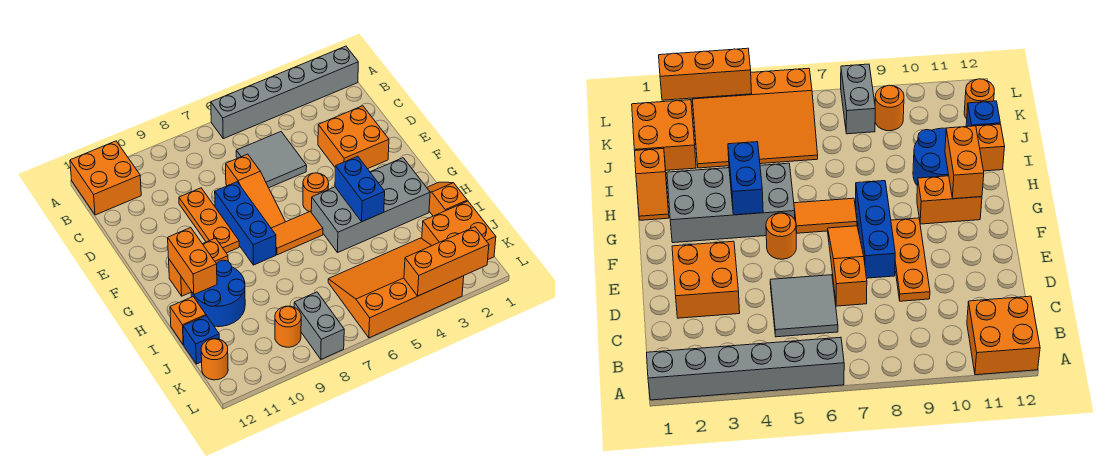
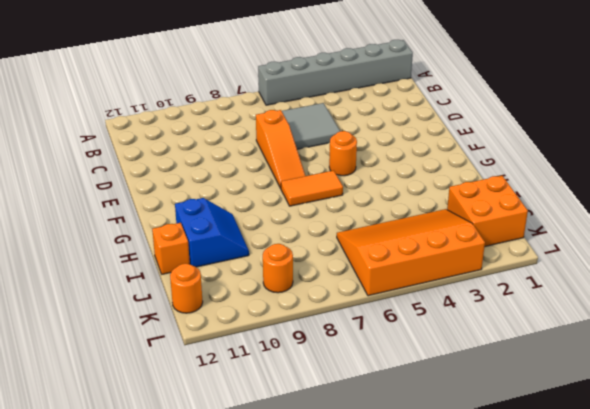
blue slope H10:I11 level 1 top 11 -> blue round brick H10:I11 level 1
none -> orange brick A11:B12 level 1
none -> orange brick D2:E3 level 1
none -> orange plate D9:F9 level 1

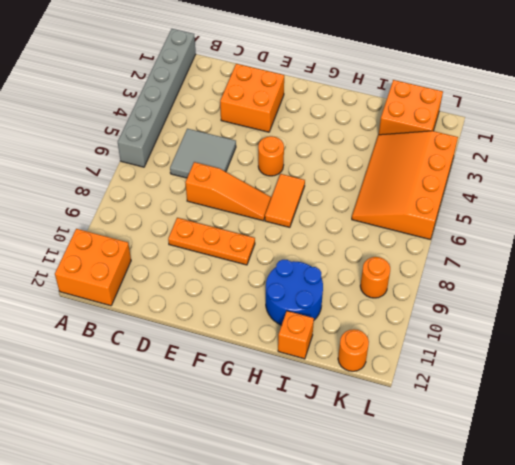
none -> blue brick E8:G8 level 1
none -> grey brick G2:H5 level 1
none -> orange brick G10:G11 level 1

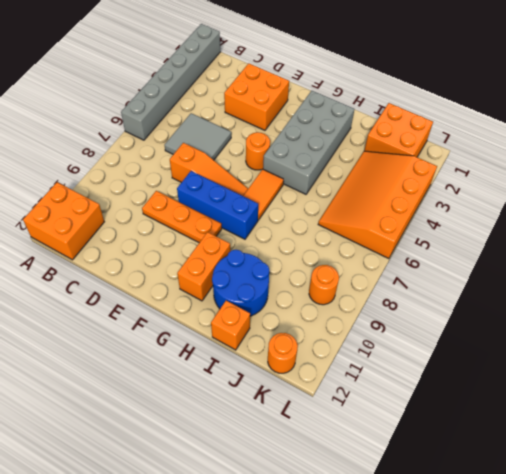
none -> orange slope H1:I1 level 1 top I
none -> blue brick J12 level 1
none -> grey brick K8:L8 level 1

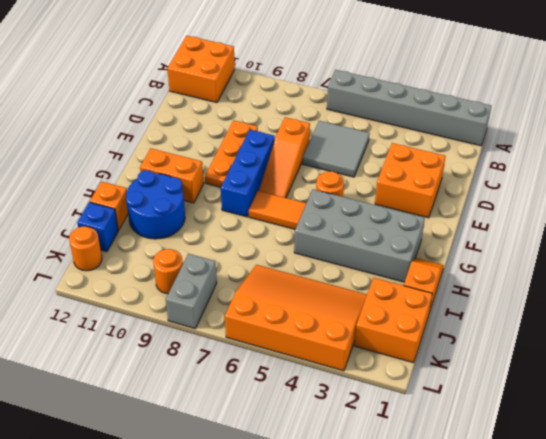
none -> blue brick G4:H4 level 2
none -> orange brick G11:H11 level 2
none -> orange brick L2:L4 level 2

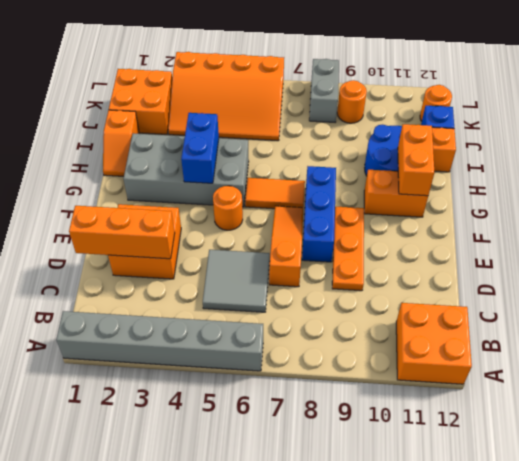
orange brick D1:D3 level 2 -> orange brick L2:L4 level 2

